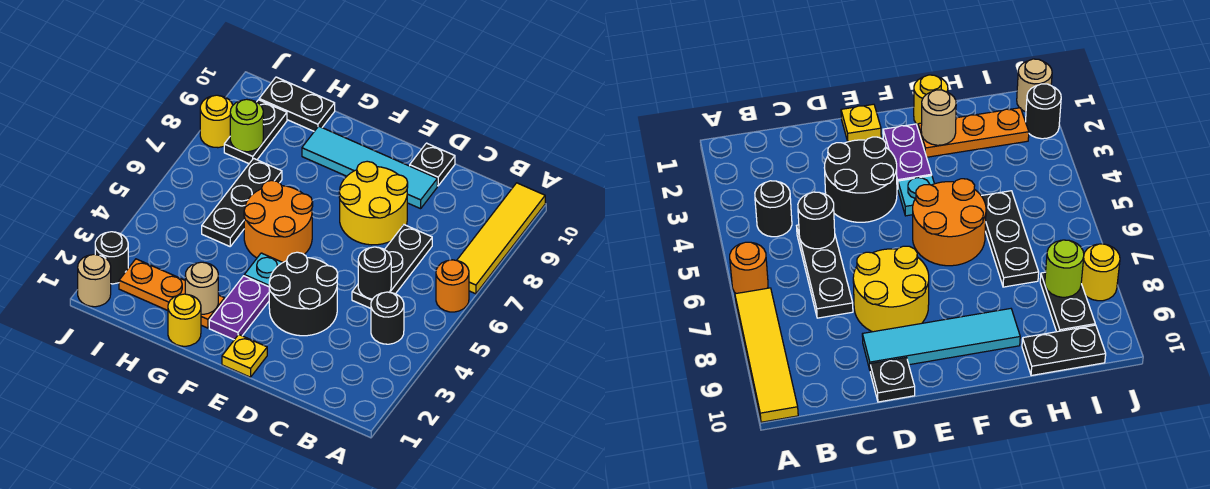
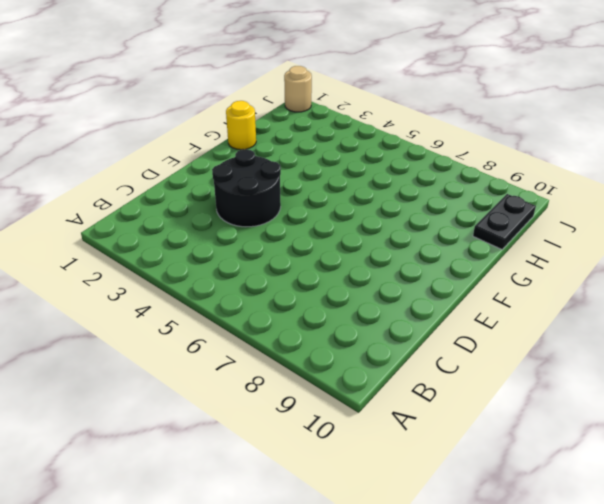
none -> orange round brick A6 level 1
none -> yellow tile A7:A10 level 1
none -> black round brick B4 level 1

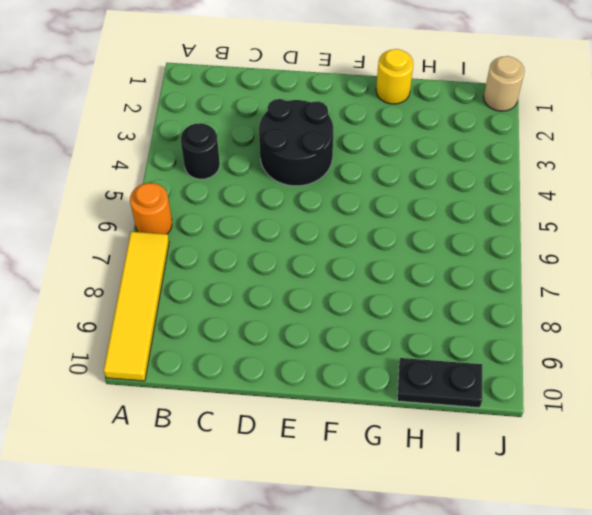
none -> black plate C5:C7 level 1
none -> yellow round brick D7:E8 level 1
none -> cyan tile D9:G9 level 1

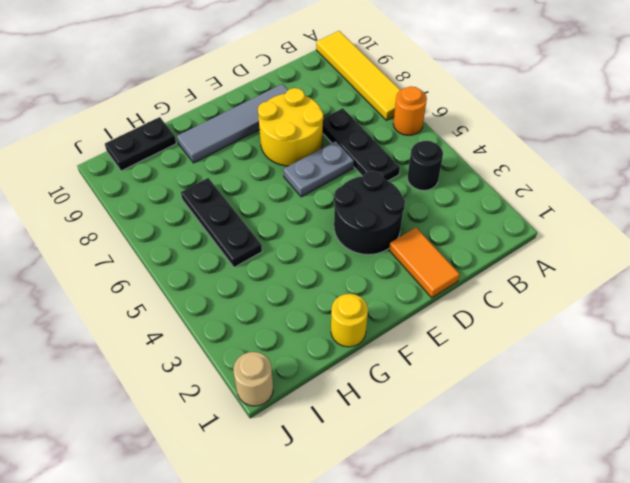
orange tile D1:D2 level 1 -> none
grey plate D6:E6 level 1 -> none
grey tile D9:G9 level 1 -> cyan tile D9:G9 level 1
none -> black plate D10 level 1
none -> yellow plate E1 level 1
none -> purple plate F2:F3 level 1

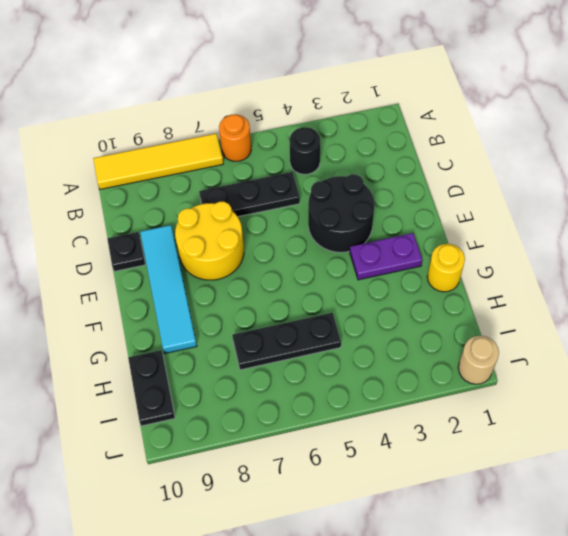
none -> yellow plate E1 level 1
none -> cyan plate F4 level 1
none -> orange round brick F5:G6 level 1

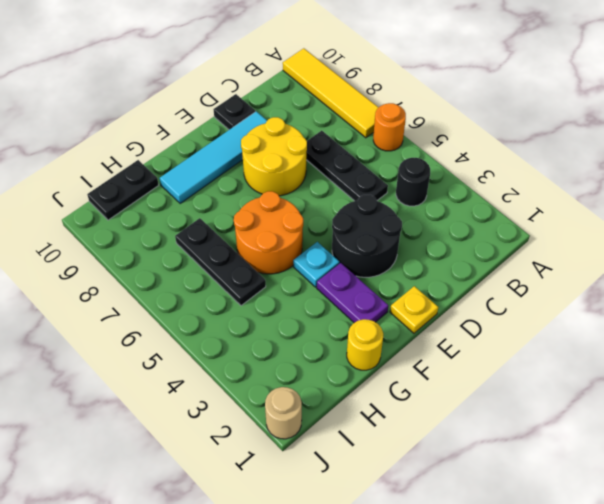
none -> orange plate G2:I2 level 1
none -> black plate I8:I9 level 1
none -> black round brick J2 level 1

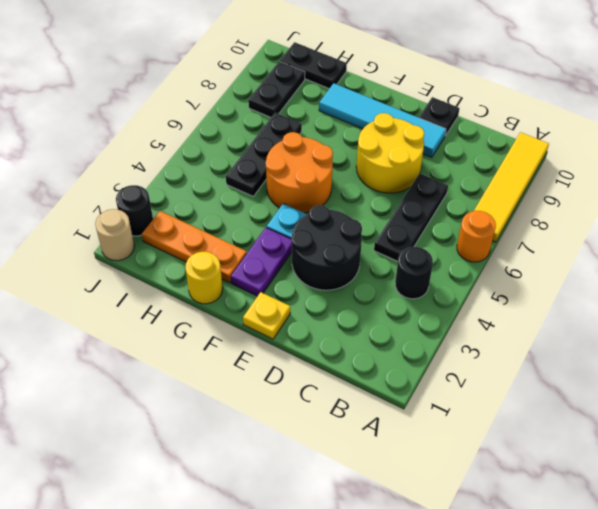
none -> yellow round brick J8 level 1
none -> black round brick C5 level 2
none -> tan round brick G2 level 2

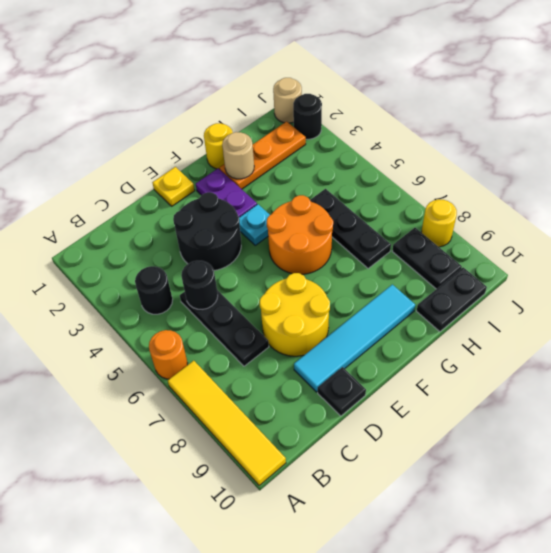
none -> lime round brick I8 level 2

